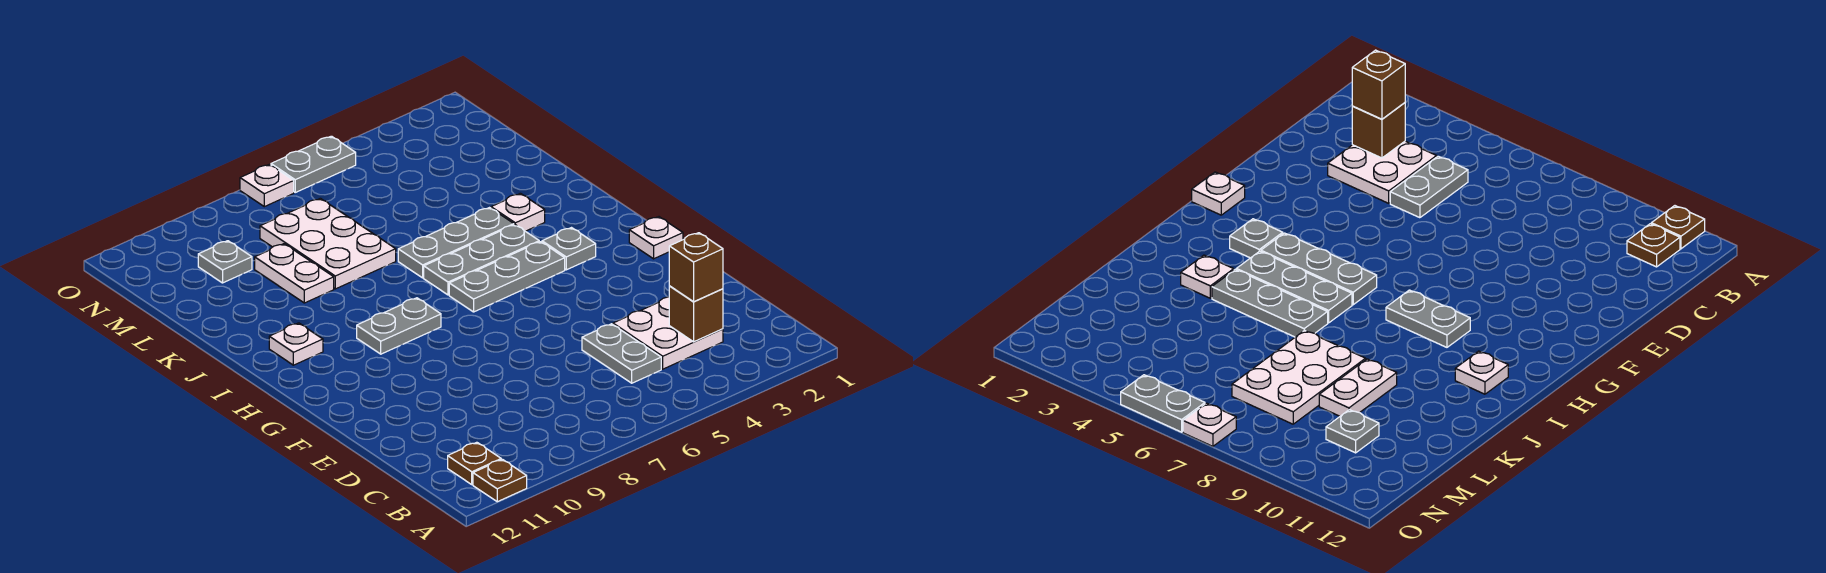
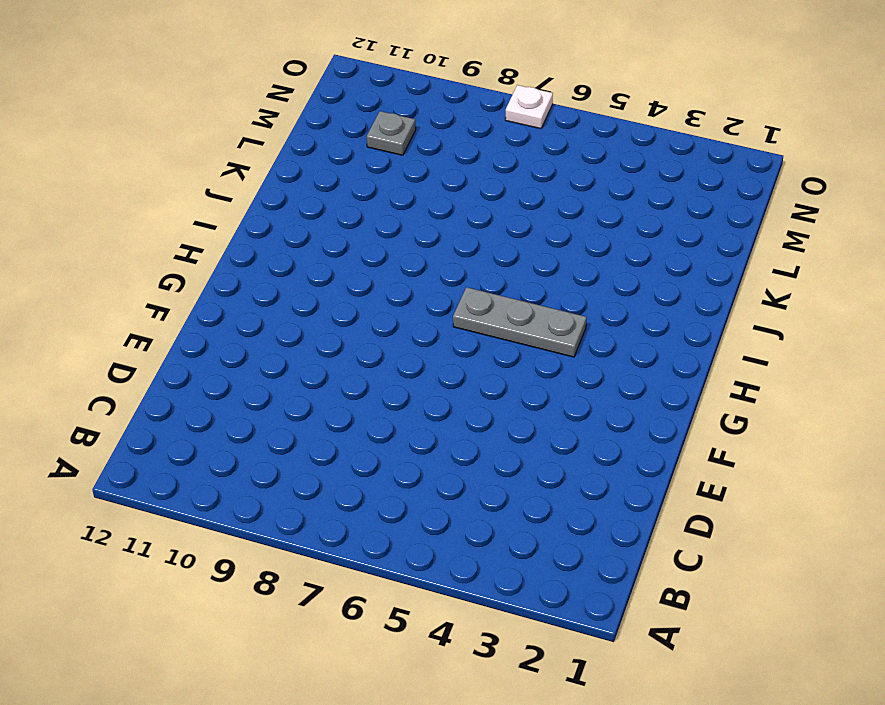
none -> brown plate A11 level 1
none -> brown plate B11 level 1
none -> white plate C3:D4 level 1

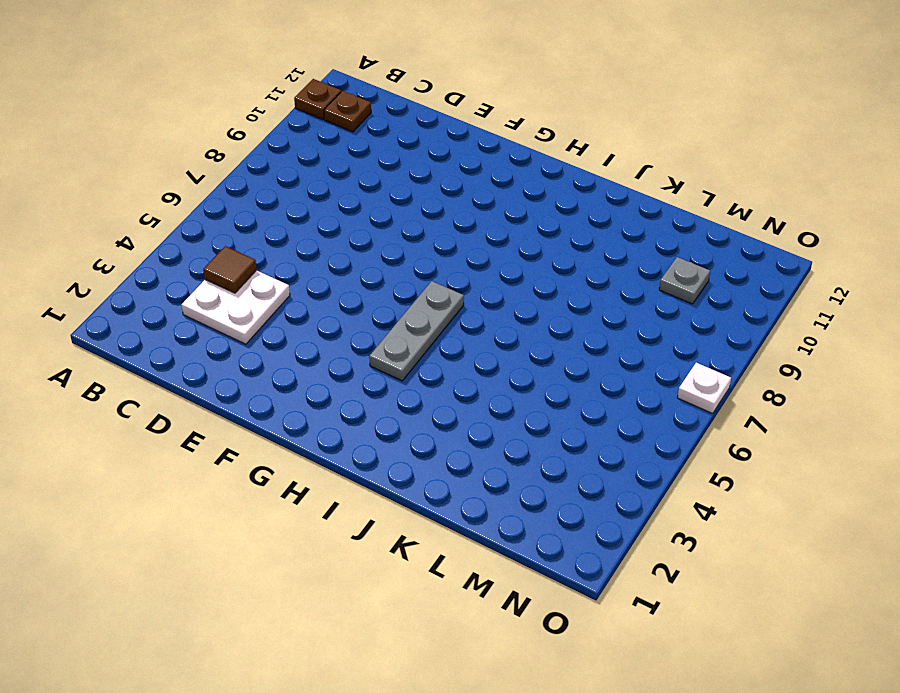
brown tile C4 level 2 -> none
none -> grey plate C5:D5 level 1
none -> white plate G1 level 1
none -> grey plate H3 level 1

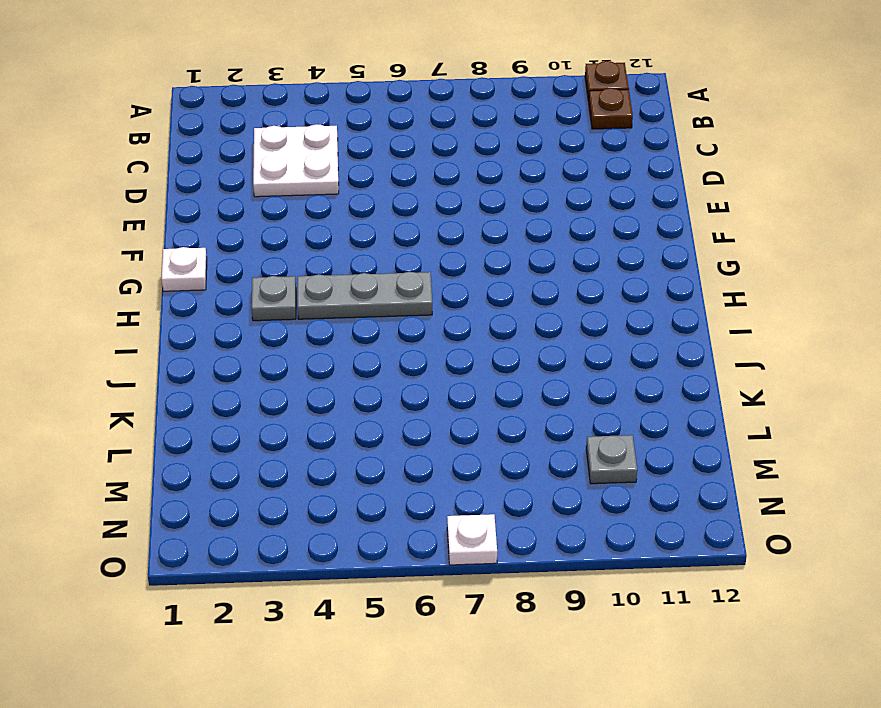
none -> grey plate C5:D5 level 1
none -> grey plate H8:H9 level 1
none -> grey plate I4:I6 level 1

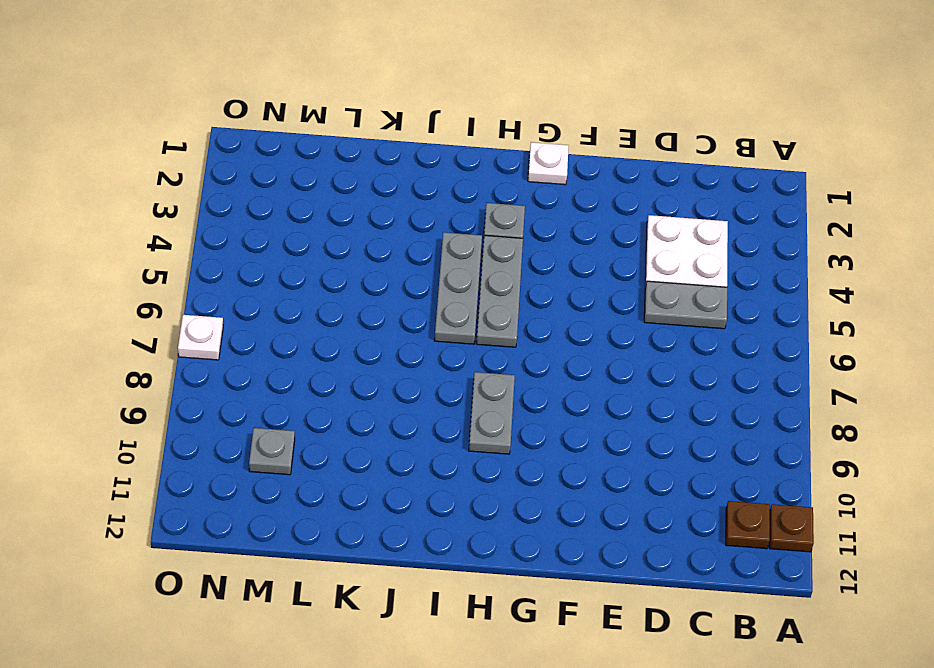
none -> white plate I11 level 1
none -> white plate J3 level 1
none -> grey plate J4:J6 level 1

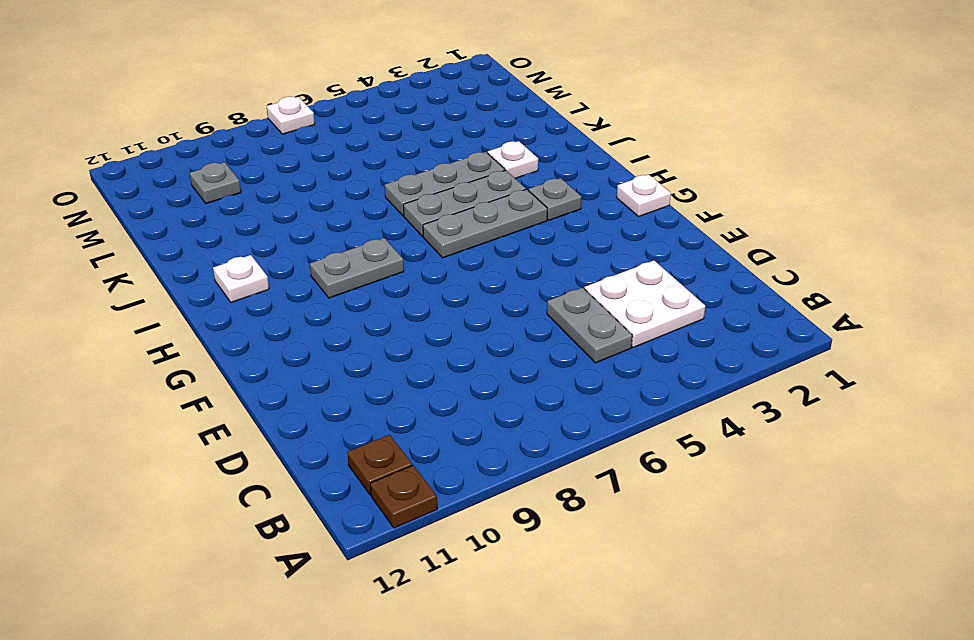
none -> white plate K7:M8 level 1
none -> white plate K9:L9 level 1
none -> grey plate O5:O6 level 1

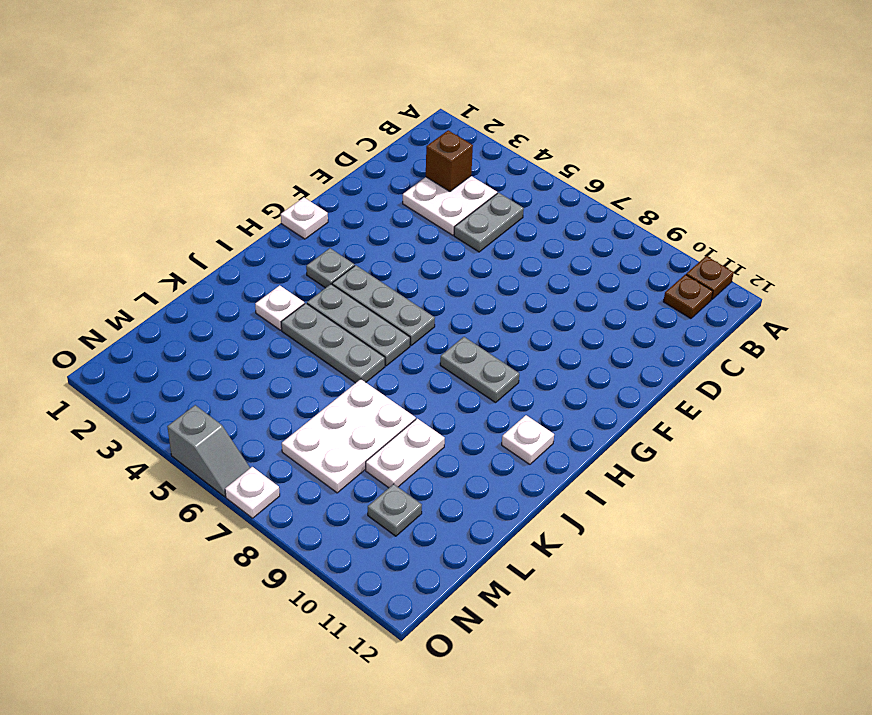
grey slope O5:O6 level 1 top 5 -> grey plate O5:O6 level 1
none -> brown brick C3 level 3

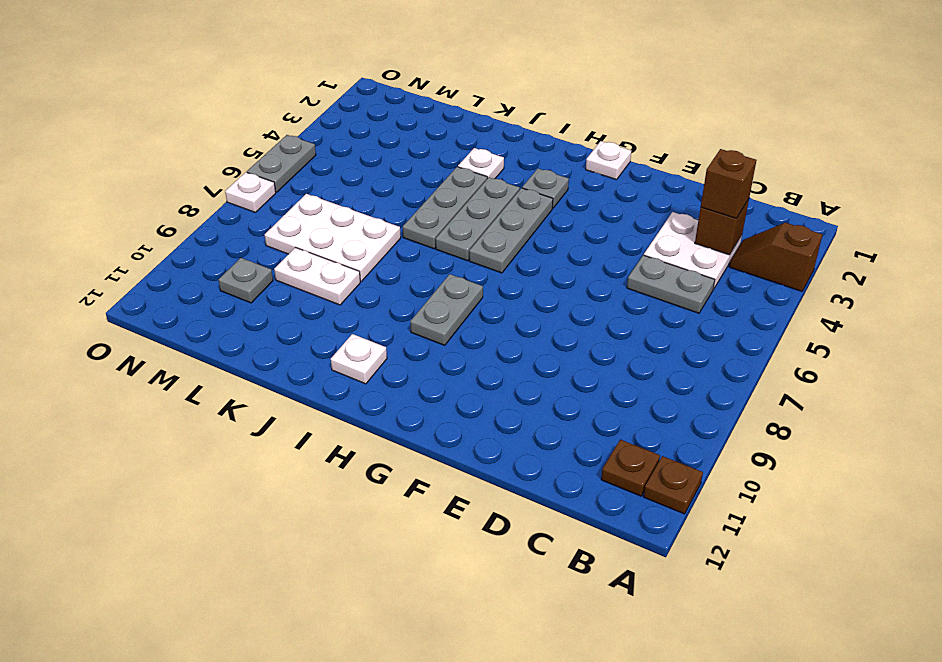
brown slope A3:B3 level 1 top A -> none

